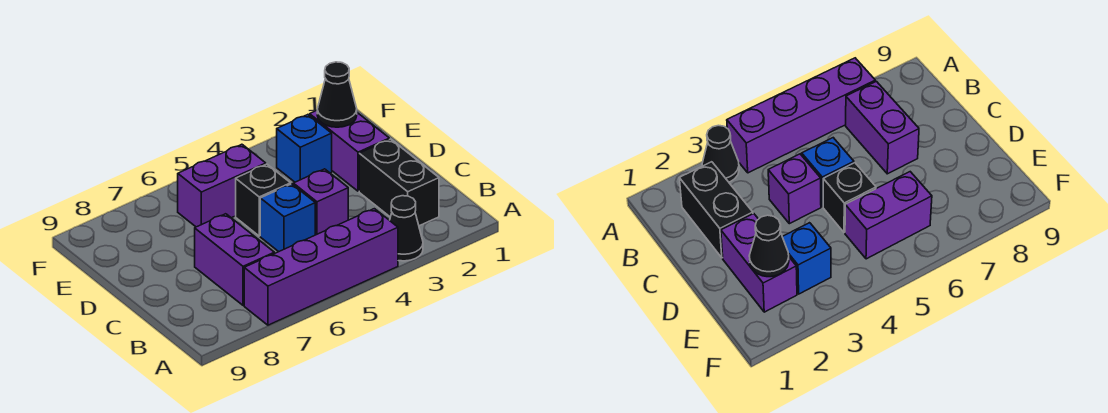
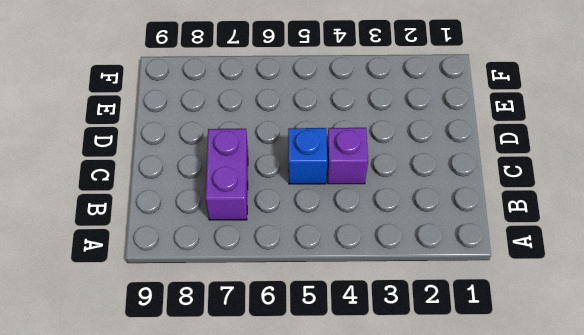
none -> black cone A3 level 1
none -> purple brick A4:A7 level 1

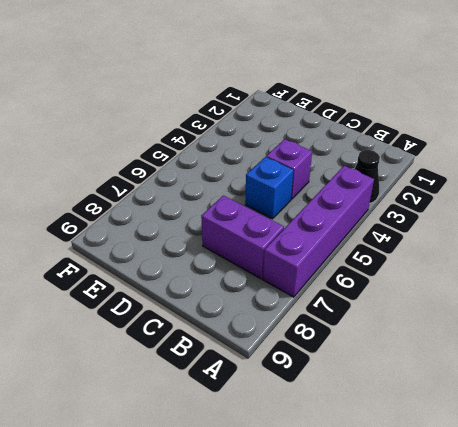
none -> black brick B2:C2 level 1
none -> purple brick D2:E2 level 1

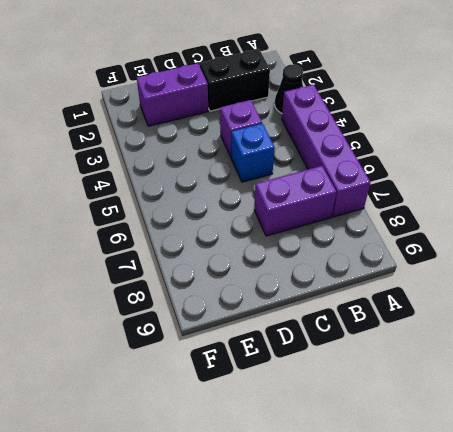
none -> black brick D5 level 1
none -> blue brick E3 level 1

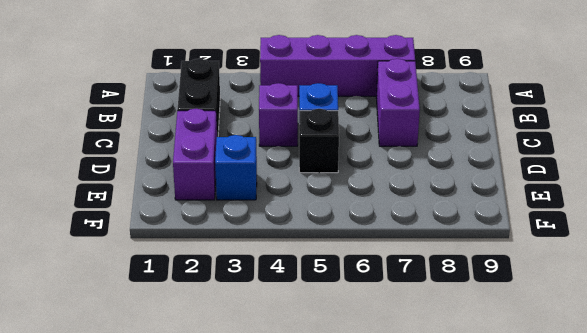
none -> black cone A3 level 1
none -> purple brick E5:E6 level 1

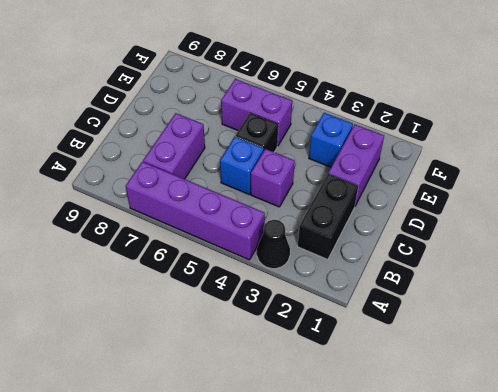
none -> black cone E2 level 2

